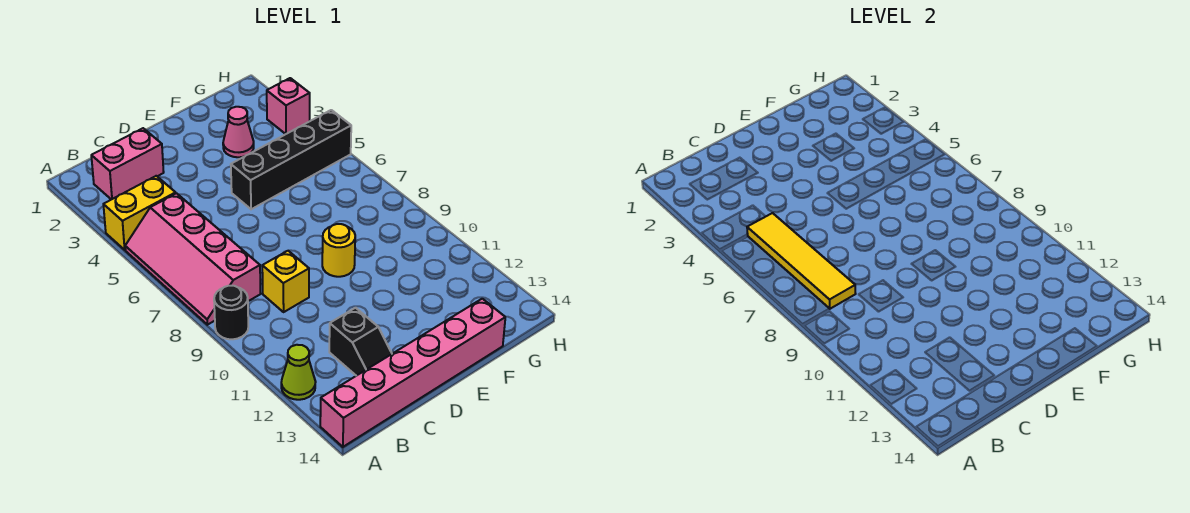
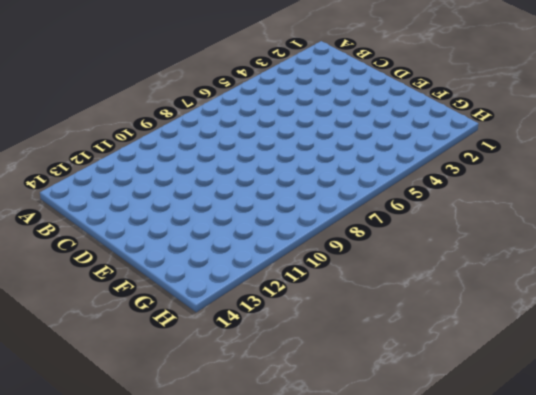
none -> yellow brick A4:B4 level 1
none -> pink slope A5:B8 level 1 top B
none -> black round brick A9 level 1

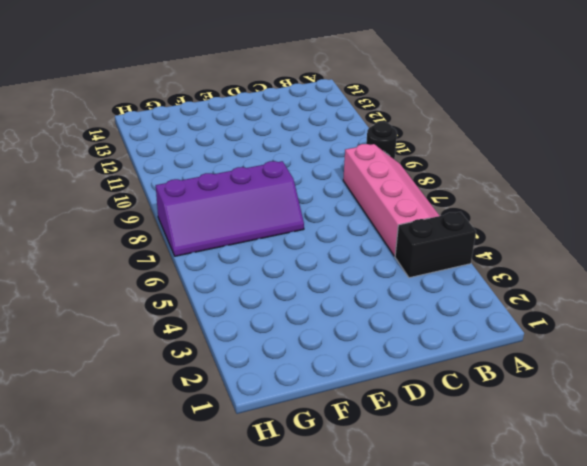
black brick A4:B4 level 1 -> yellow brick A4:B4 level 1
purple slope E7:H8 level 1 top 8 -> none
none -> lime cone A12 level 1
none -> pink brick A14:F14 level 1
none -> pink brick B2:C2 level 1

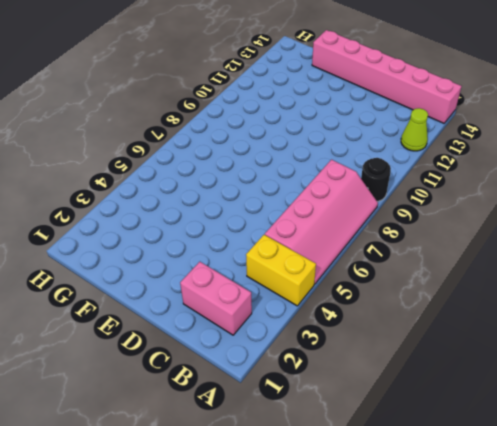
none -> yellow brick C9 level 1
none -> black slope C12:C13 level 1 top 12
none -> black brick E5:H5 level 1

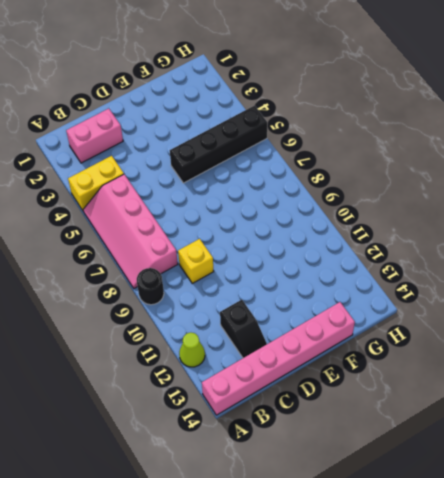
none -> yellow round brick E9 level 1
none -> pink cone F3 level 1
none -> pink brick H3 level 1

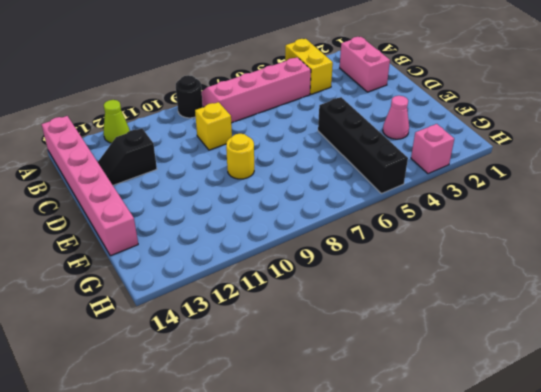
none -> yellow tile B5:B8 level 2

